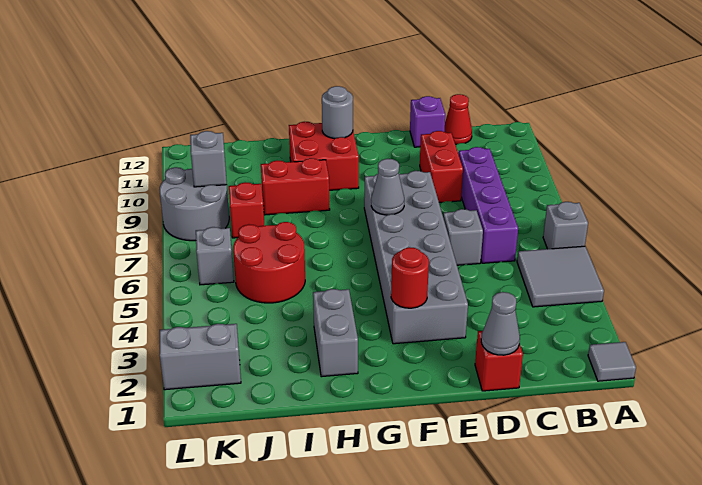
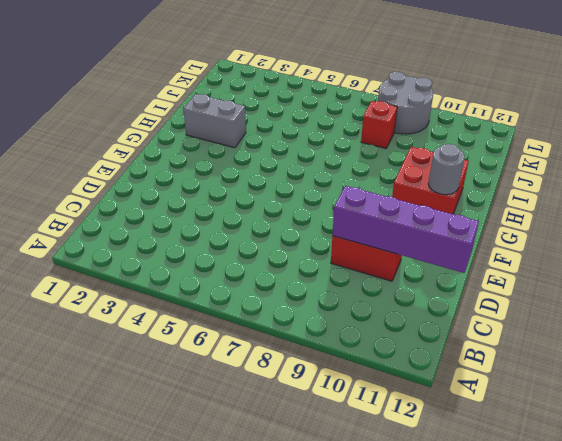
purple brick D9:D12 level 2 -> purple brick C6:C9 level 1
none -> grey tile A1 level 1
none -> grey tile A4:B5 level 1
none -> grey brick A6 level 1

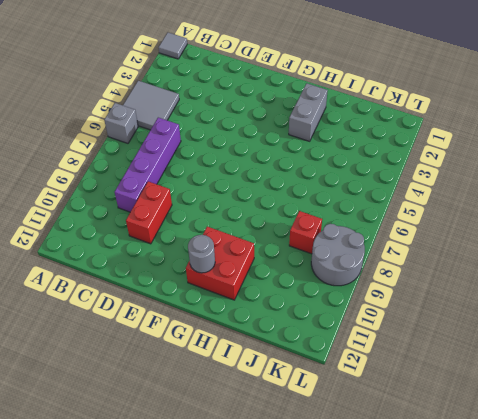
none -> red cone C12 level 1
none -> red brick D1 level 1
none -> grey brick D6 level 1

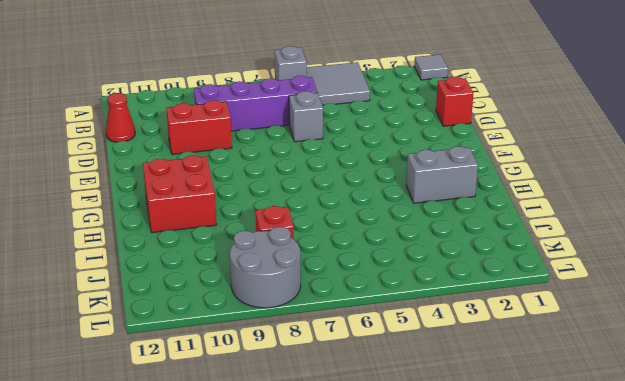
none -> purple brick D12 level 1
none -> grey brick E3:F8 level 1
none -> red brick H9:I9 level 1

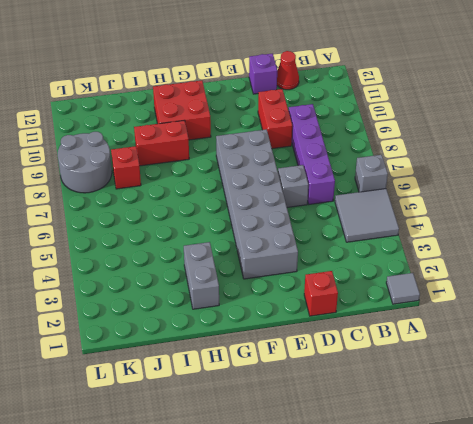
none -> red round brick I5:J6 level 1
none -> grey brick K2:L2 level 1
none -> grey brick K6 level 1

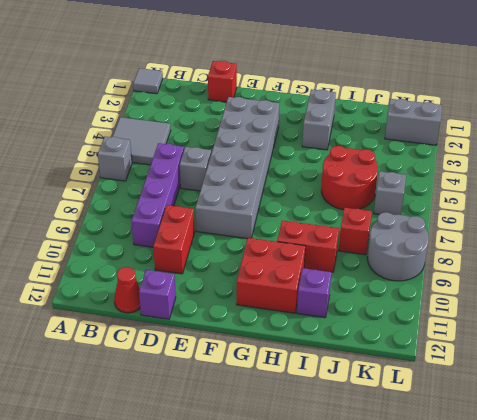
purple brick I11 level 1 -> none
none -> grey cone D1 level 2
none -> red round brick F3 level 2
none -> grey cone F7 level 2

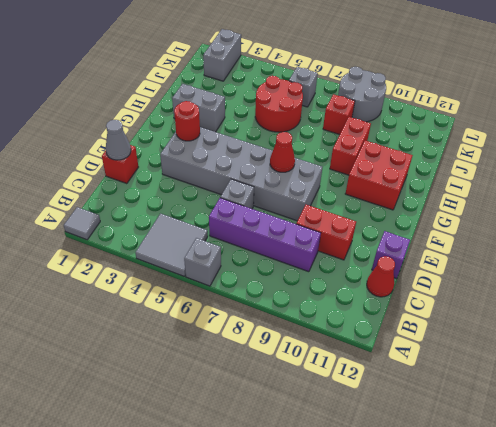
red cone F7 level 2 -> grey cone F7 level 2
none -> grey round brick G11 level 2
none -> grey brick K9 level 2

